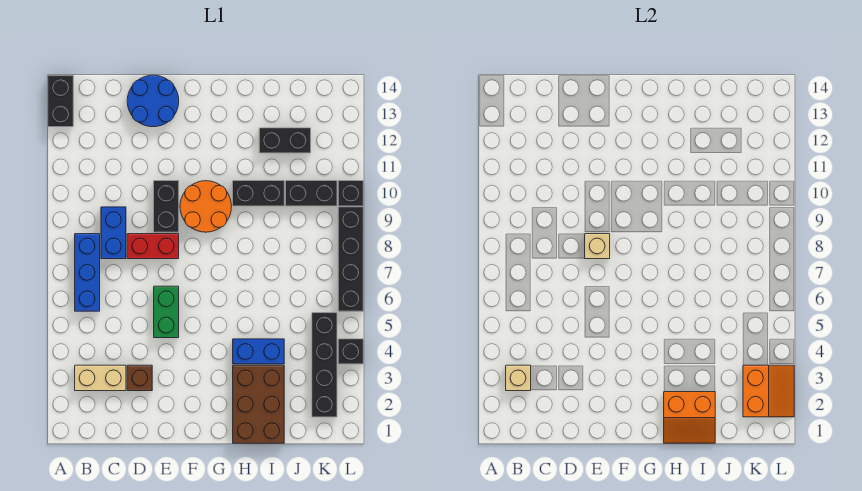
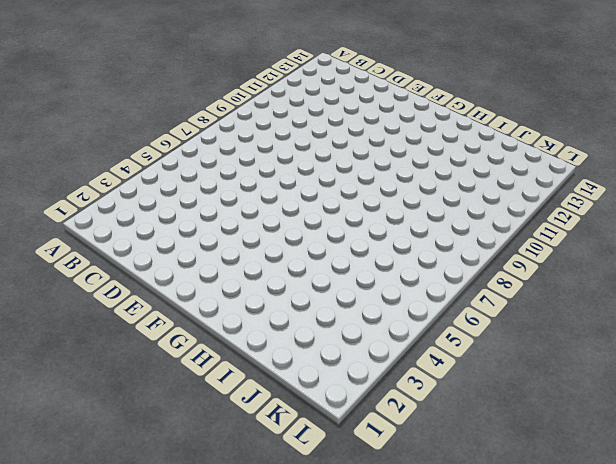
none -> black brick A13:A14 level 1
none -> tan brick B3:C3 level 1
none -> blue brick B6:B8 level 1

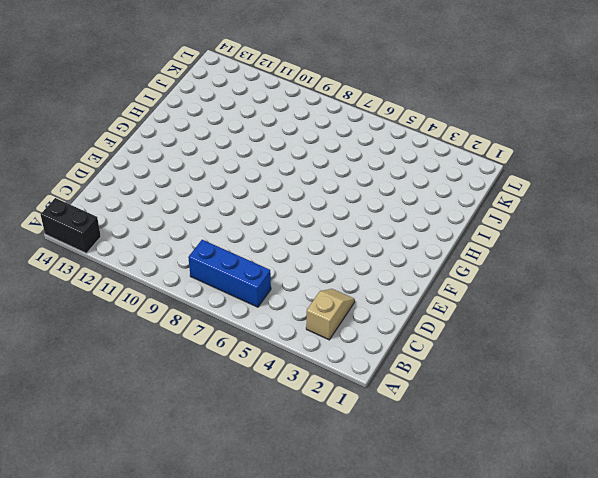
tan slope B3:C3 level 1 top B -> tan brick B3:C3 level 1
none -> blue brick C8:C9 level 1
none -> brown brick D3 level 1
none -> red brick D8:E8 level 1

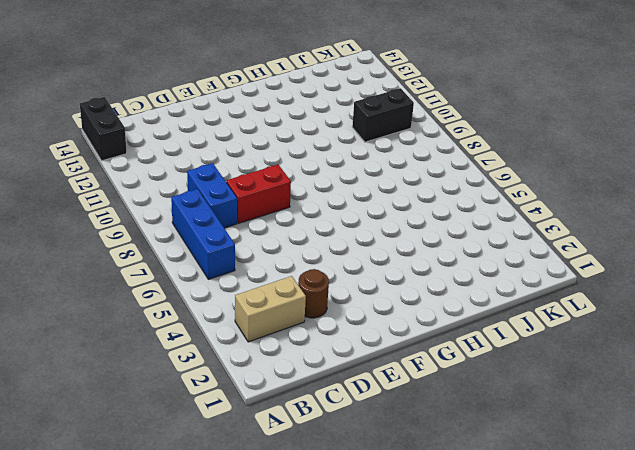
brown round brick D3 level 1 -> brown brick D3 level 1
none -> blue round brick D13:E14 level 1
none -> green brick E5:E6 level 1
none -> black brick E9:E10 level 1

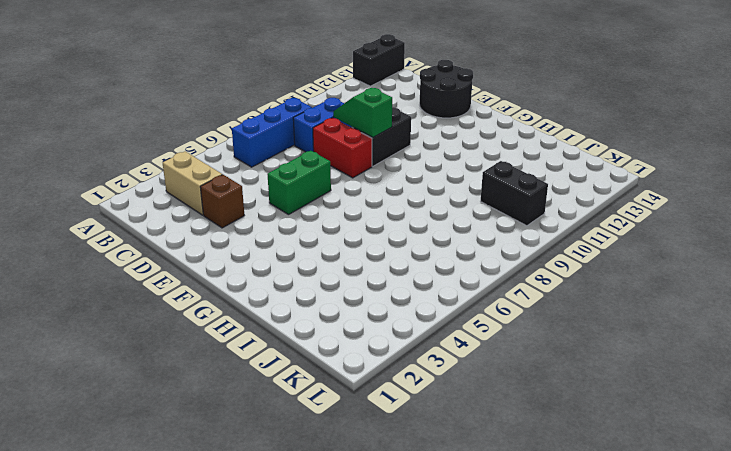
green slope D9:E9 level 2 top E -> none
black round brick D13:E14 level 1 -> blue round brick D13:E14 level 1
none -> orange round brick F9:G10 level 1
none -> brown brick H1:I3 level 1
none -> blue brick H4:I4 level 1

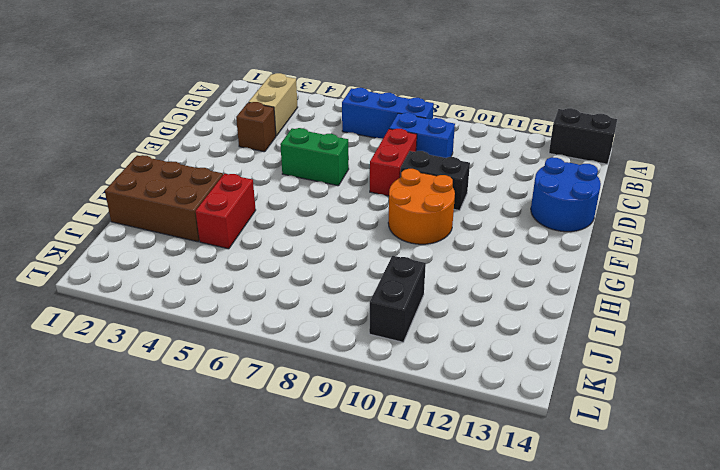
red brick H4:I4 level 1 -> blue brick H4:I4 level 1
none -> black brick H10:I10 level 1
none -> black brick I12:J12 level 1
none -> black brick K2:K5 level 1

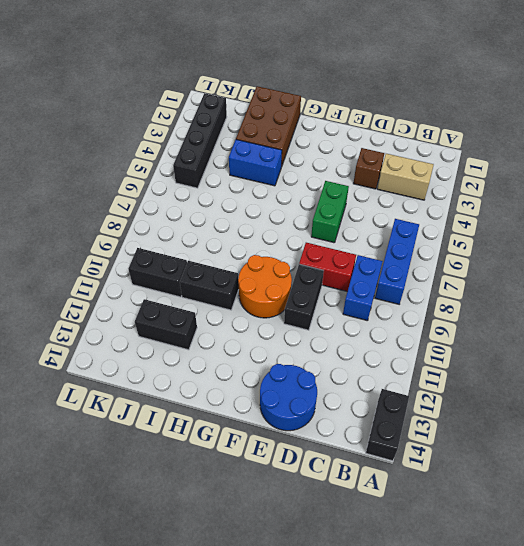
none -> black brick L4 level 1
none -> black brick L6:L9 level 1
none -> black brick L10 level 1

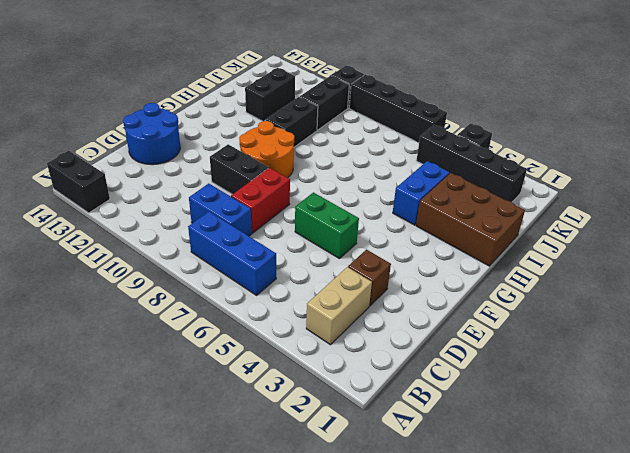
none -> tan brick B3 level 2
none -> tan brick E8 level 2
none -> orange slope H1:I2 level 2 top 2

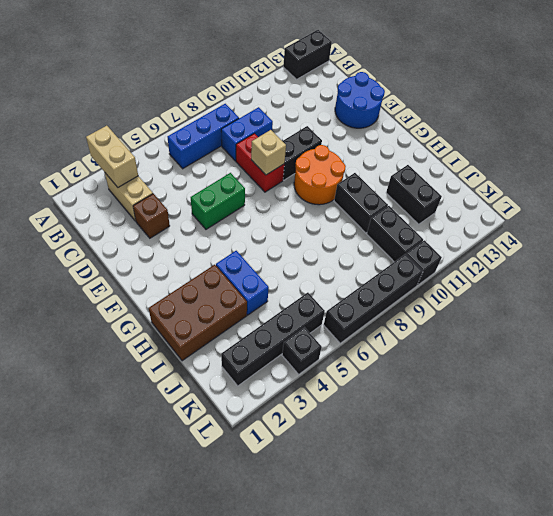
tan brick A3:B3 level 2 -> tan brick B3 level 2
none -> orange slope H1:I2 level 2 top 2
none -> orange slope K2:L3 level 2 top K

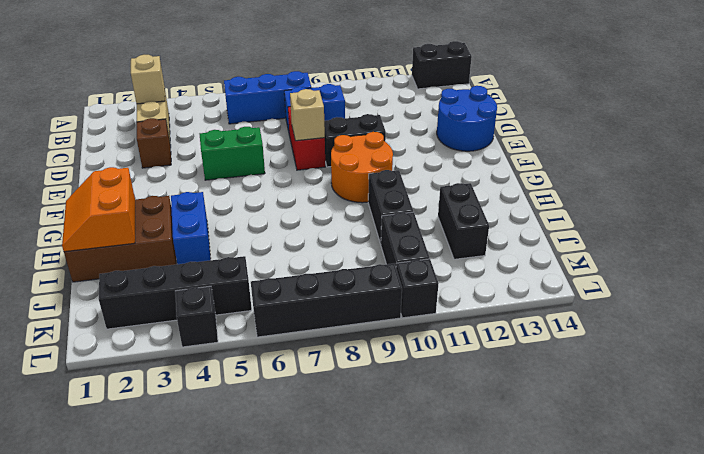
none -> orange slope K2:L3 level 2 top K

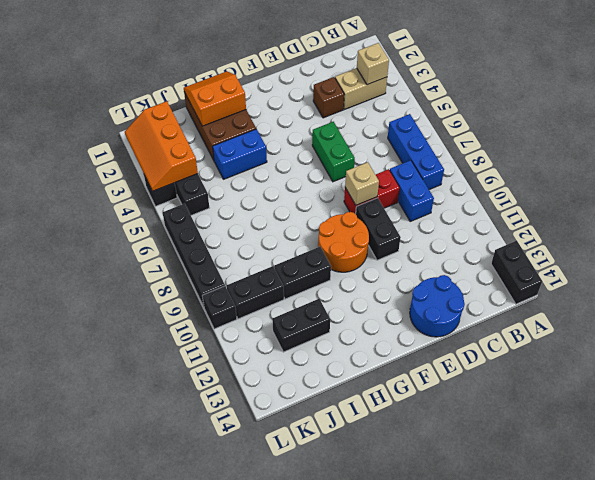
orange slope K2:L4 level 2 top K -> orange slope K2:L3 level 2 top K

